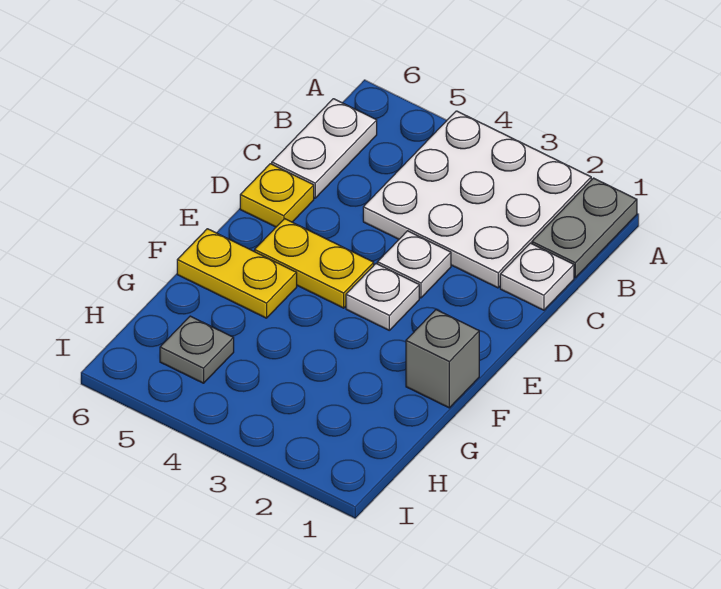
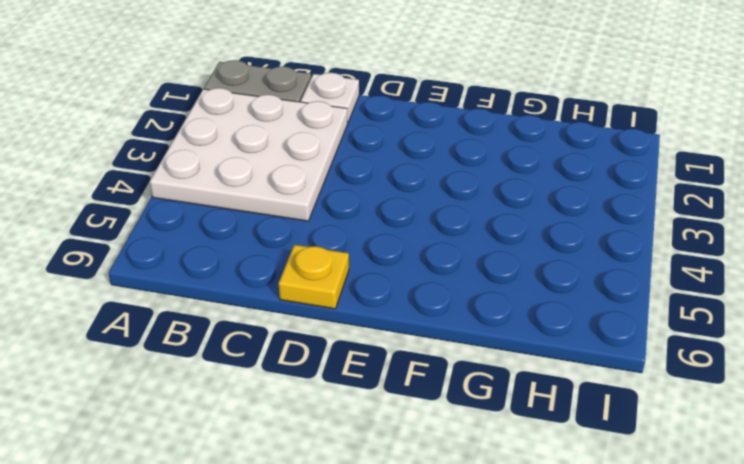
none -> white plate B6:C6 level 1
none -> white plate D3 level 1

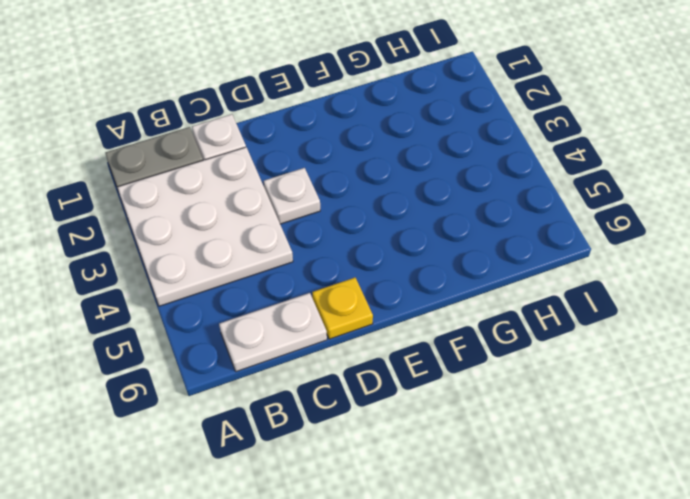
none -> white plate E3 level 1
none -> yellow plate E4:E5 level 1

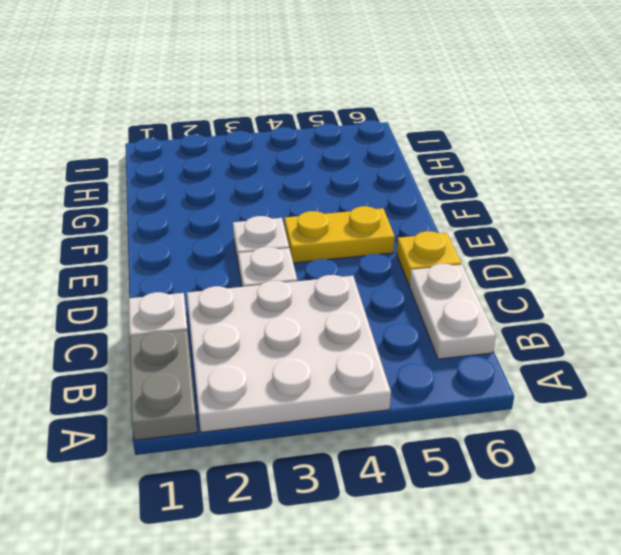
none -> grey brick F1 level 1
none -> yellow plate F5:F6 level 1

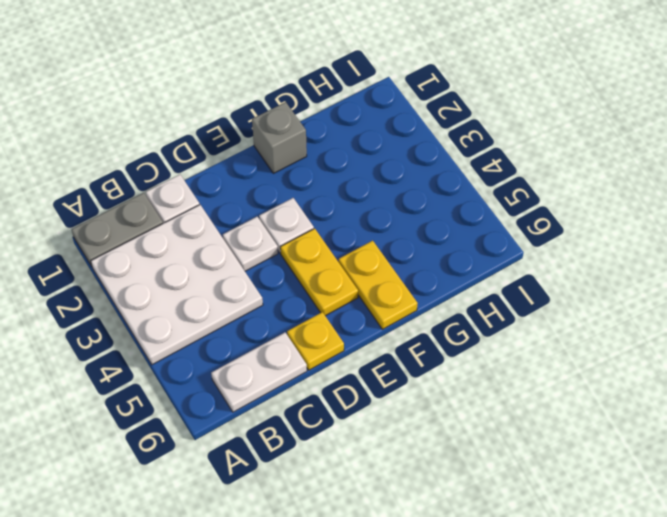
none -> grey plate H5 level 1

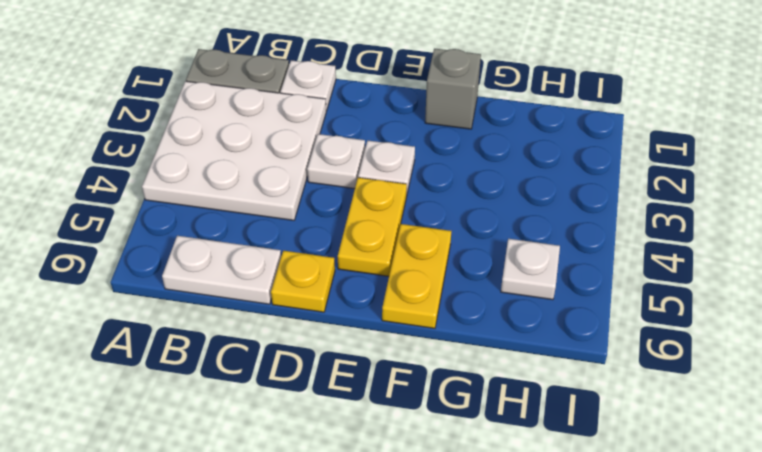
white plate H5 level 1 -> grey plate H5 level 1

